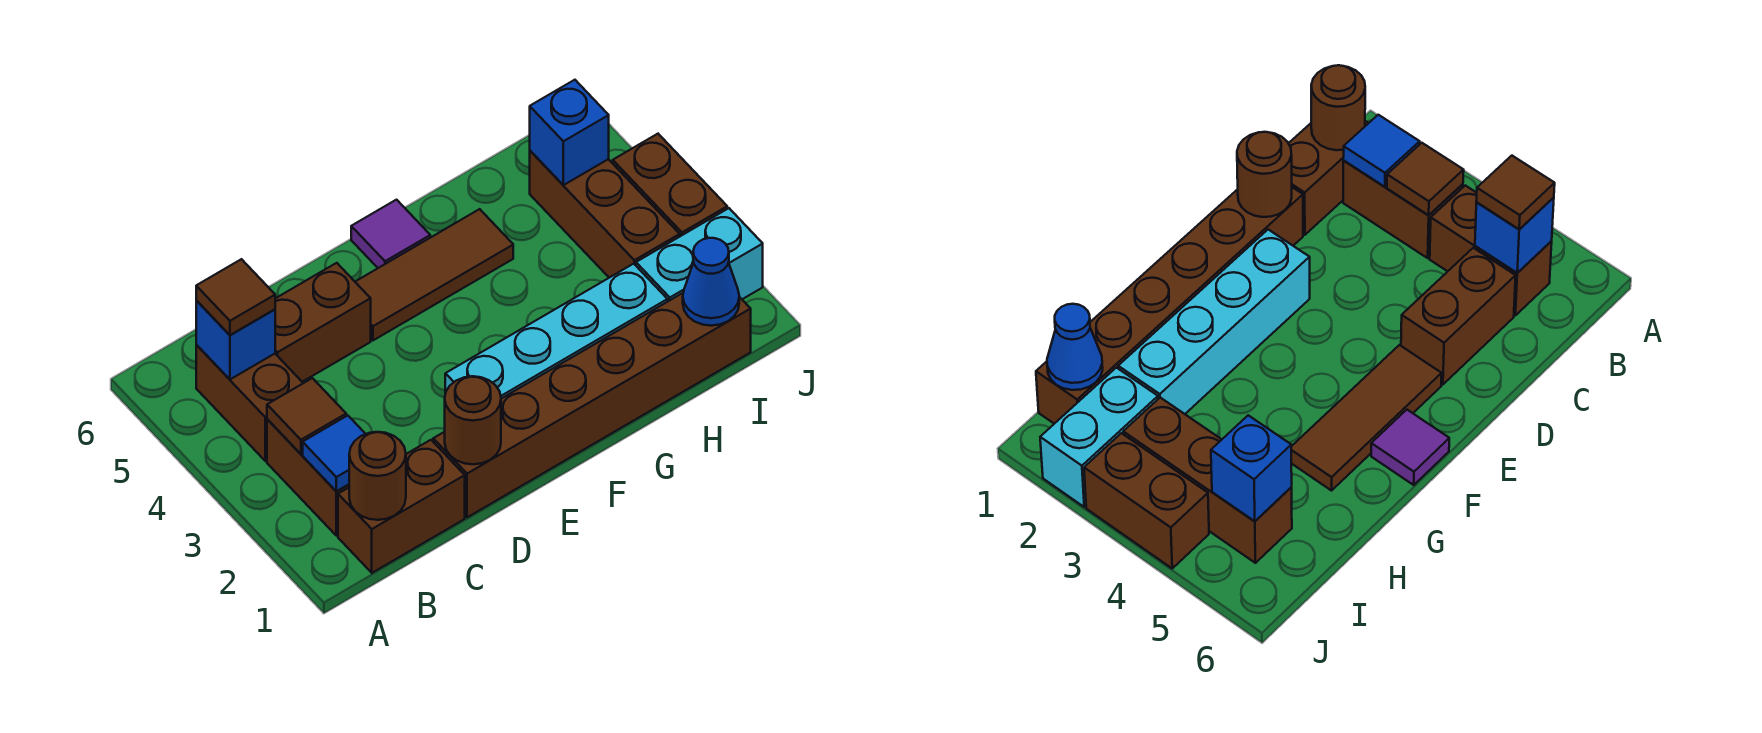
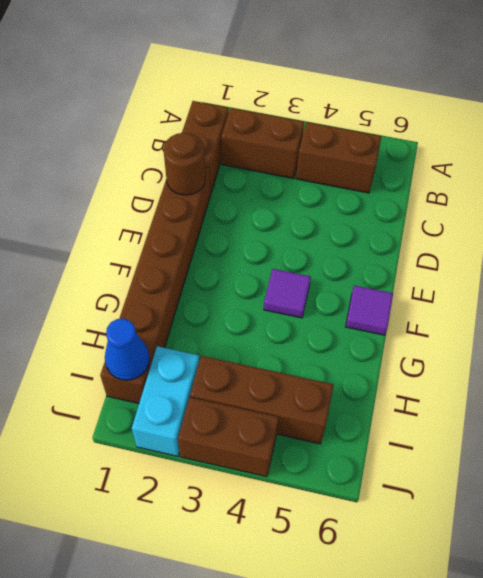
purple tile F4 level 1 -> none
none -> brown brick C5:D5 level 1
none -> cyan brick E2:H2 level 1
none -> brown tile E5:G5 level 1

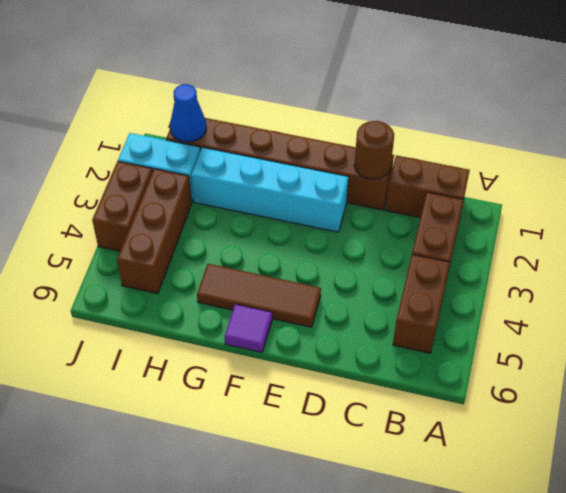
none -> brown brick C5:D5 level 1
none -> brown round brick B1 level 2
none -> blue tile B2 level 2

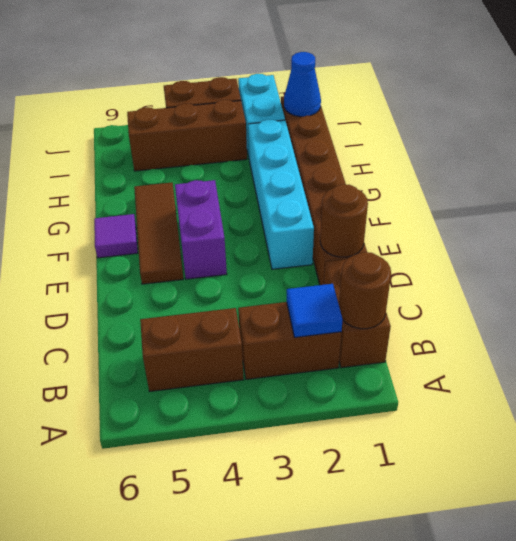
purple brick E4:F4 level 1 -> none
none -> brown brick C5:D5 level 1
none -> brown tile B3 level 2
none -> blue brick B5 level 2

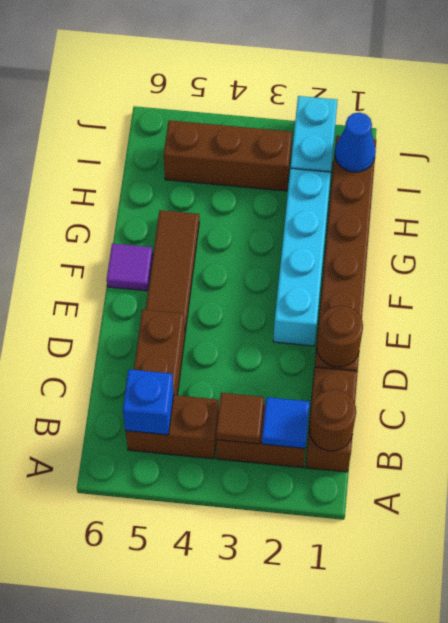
none -> brown brick J3:J4 level 1
none -> blue brick I5 level 2
none -> brown tile B5 level 3

